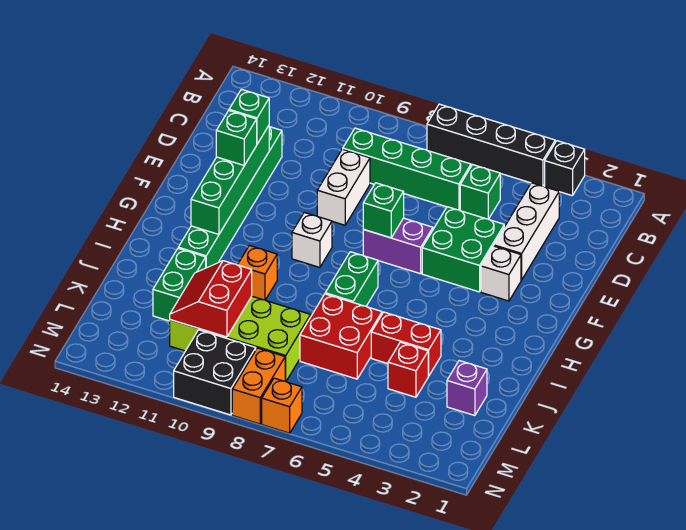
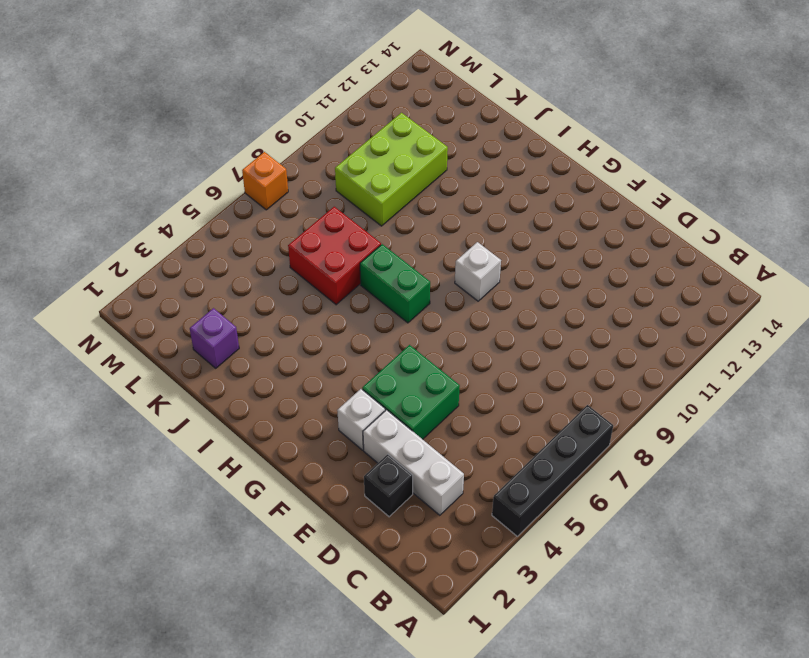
black brick D2 level 1 -> black brick A3 level 1
lime brick K9:L11 level 1 -> lime brick K8:L11 level 1
none -> green brick C5 level 1
none -> green brick C6:C9 level 1
none -> white brick D9:E9 level 1

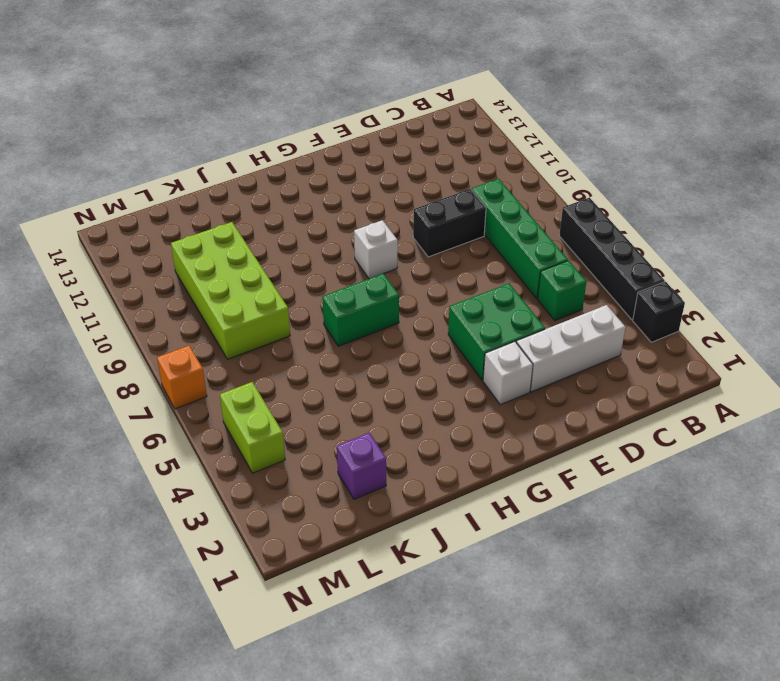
black brick D9:E9 level 1 -> white brick D9:E9 level 1
lime brick M4:M5 level 1 -> none
none -> green brick D12:I12 level 1
none -> purple brick F6:F7 level 1
none -> orange brick I10 level 1

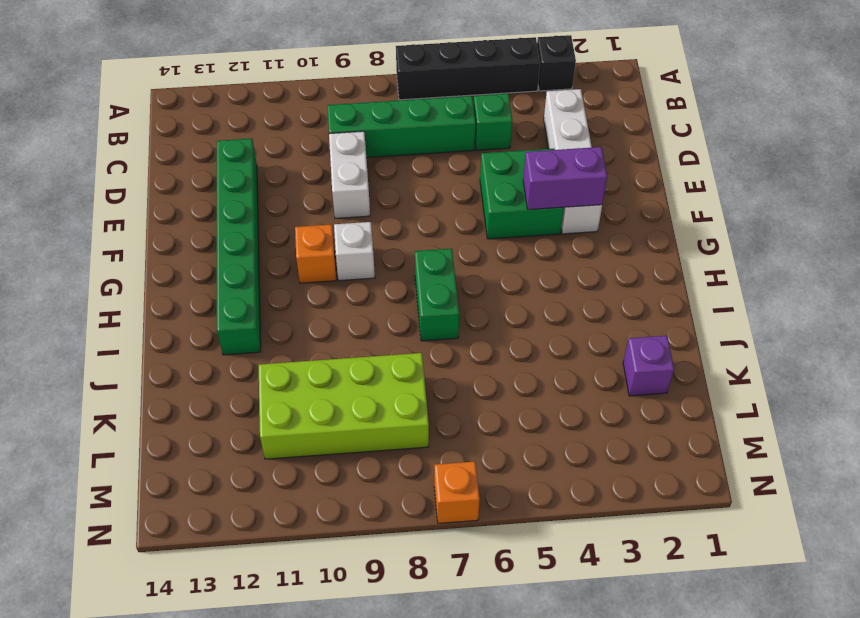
purple brick F3:F4 level 2 -> purple brick F6:F7 level 1
orange brick G10 level 1 -> orange brick I10 level 1
none -> red brick J4:J5 level 1
none -> red brick J6:K7 level 1
none -> green brick J12:K12 level 1

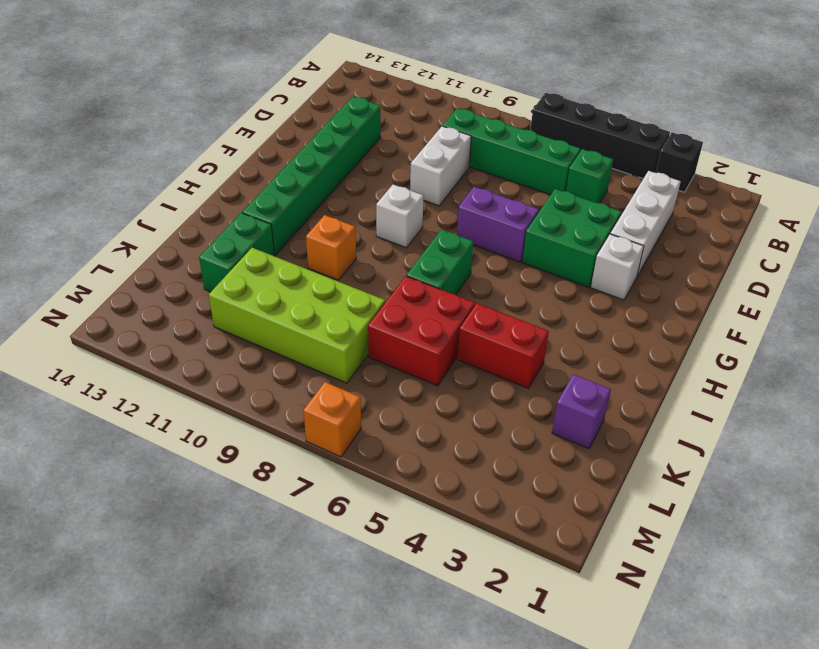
none -> red brick K4 level 1
none -> orange brick M8:N8 level 1
none -> black brick M9:N10 level 1

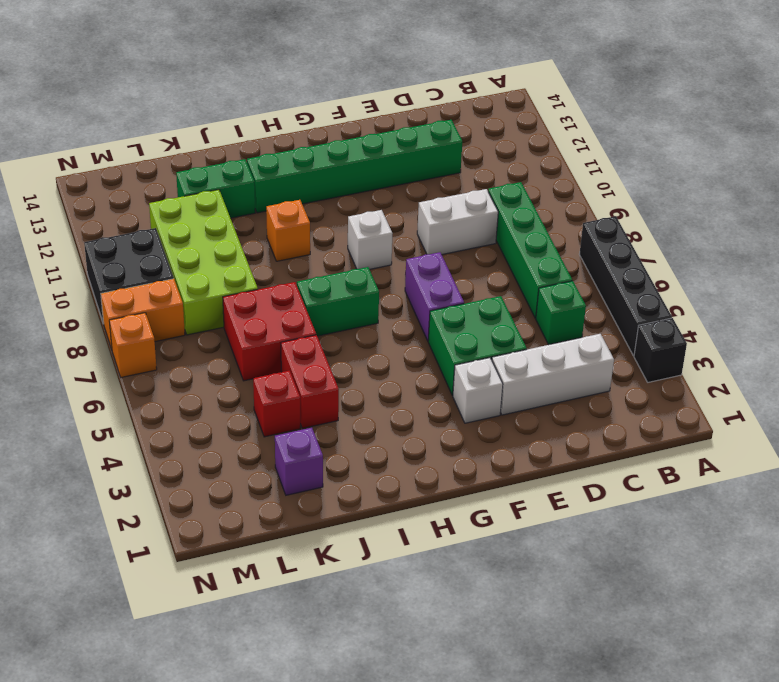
none -> green brick E12:H12 level 2
none -> green brick F7 level 2
none -> red slope K10:L11 level 2 top 10

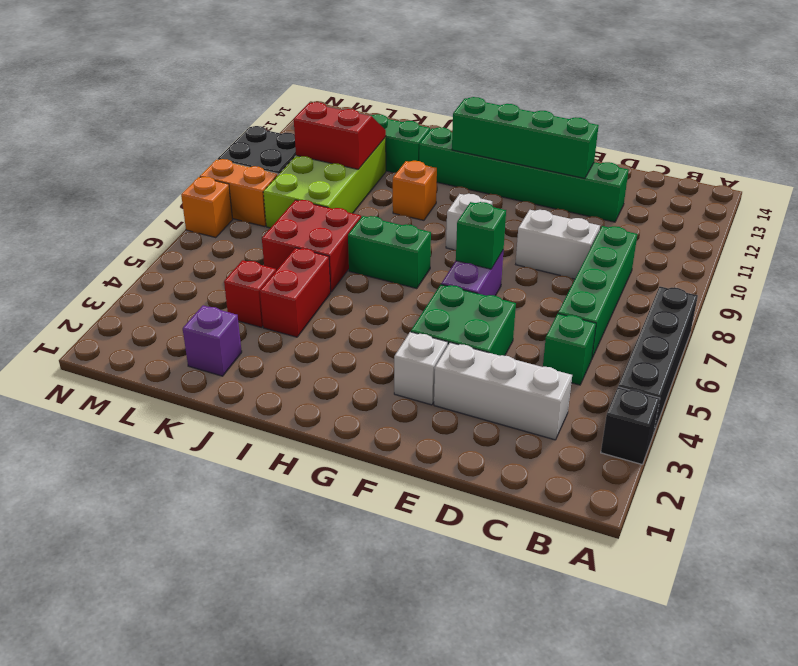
none -> green brick E12 level 3
none -> green brick F12 level 3

